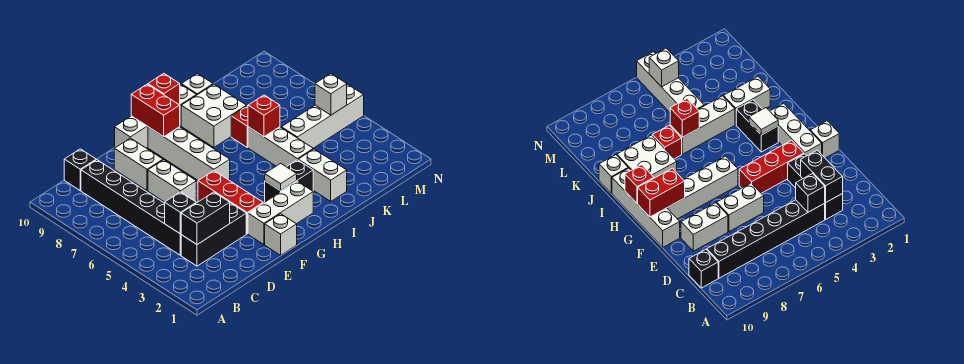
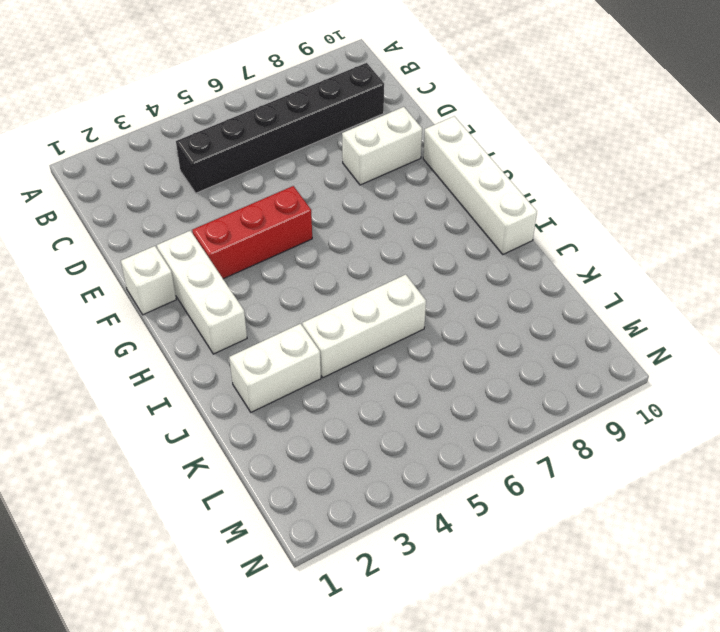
none -> black brick C3:E3 level 1
none -> black brick C10 level 1
none -> white brick E6:E7 level 1

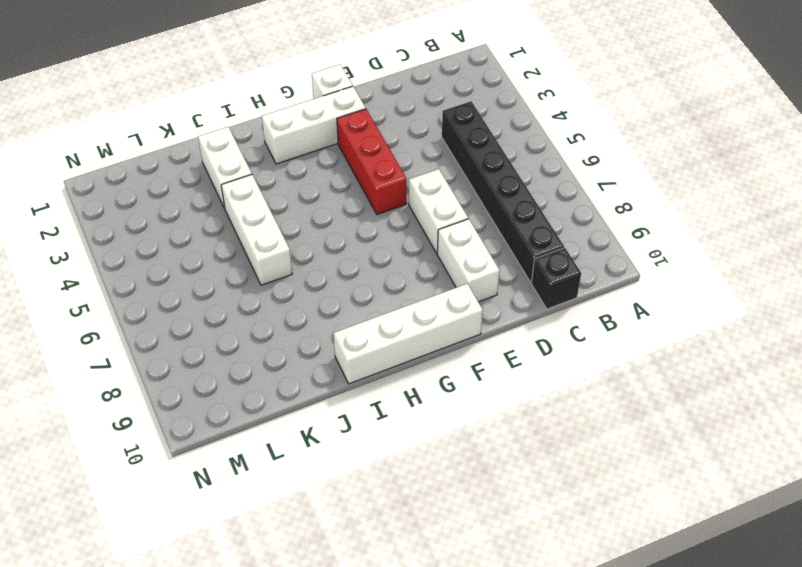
none -> black brick C3:E3 level 1
none -> white brick G6:G9 level 1
none -> black brick H3:I3 level 1

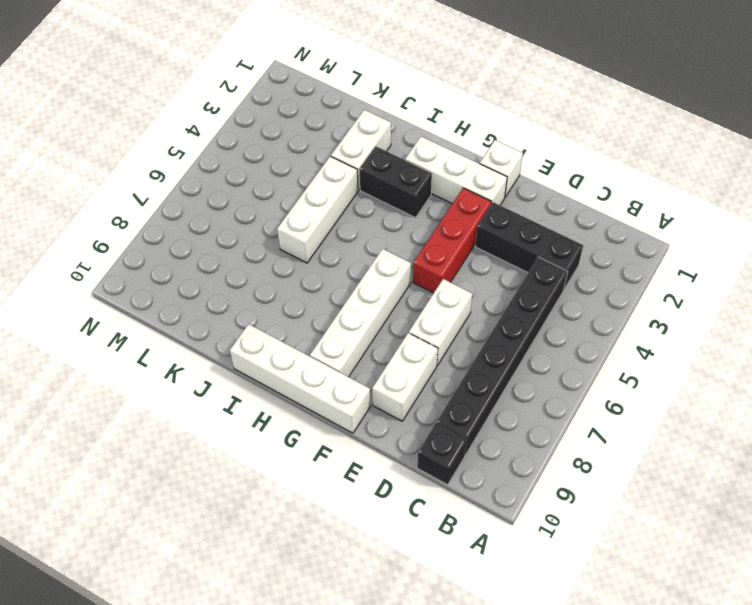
none -> white brick I8:J9 level 1
none -> red brick J7 level 1
none -> white brick J10 level 1

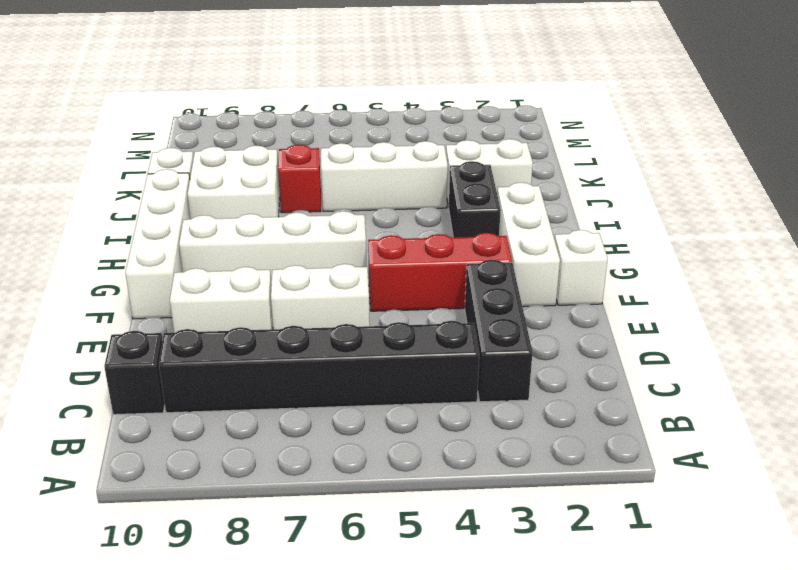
none -> white brick K5:N5 level 1
none -> black brick C3:D3 level 2
none -> black brick C4 level 2

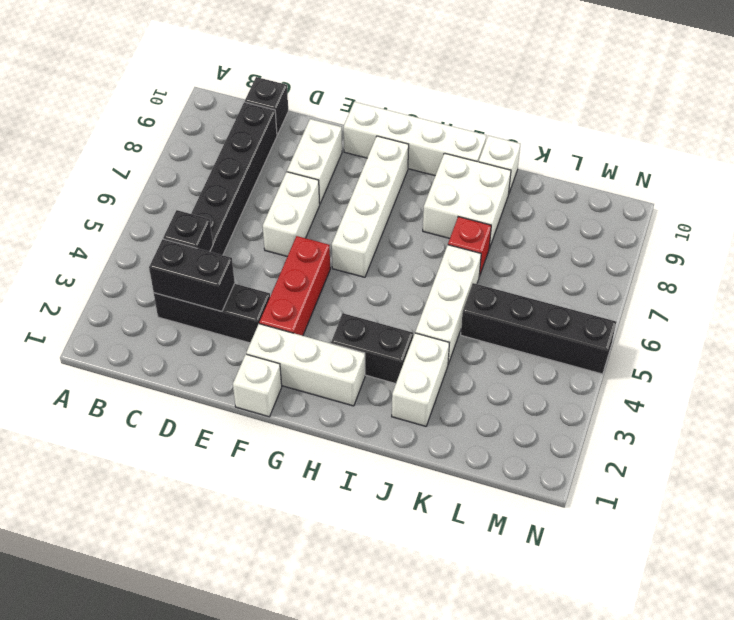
black brick K5:N5 level 1 -> white brick K5:N5 level 1
none -> red brick G9:G10 level 2
none -> white tile H3 level 2
none -> red brick H10 level 2

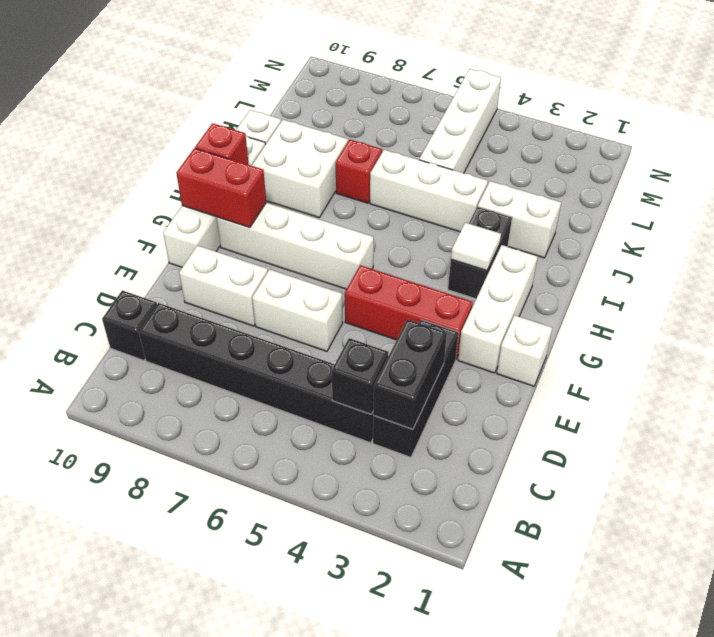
none -> red brick J6 level 2
none -> white brick M5 level 2

